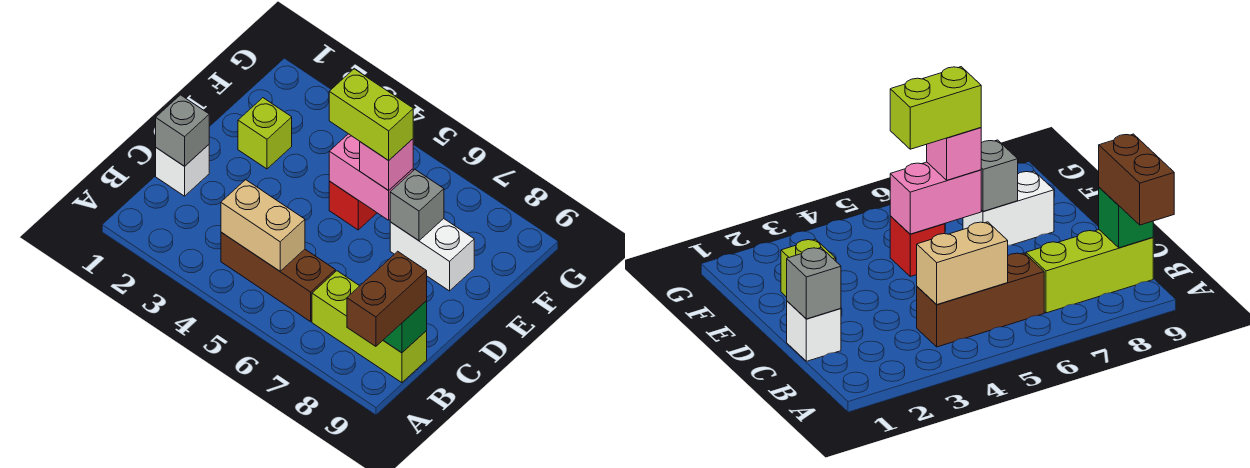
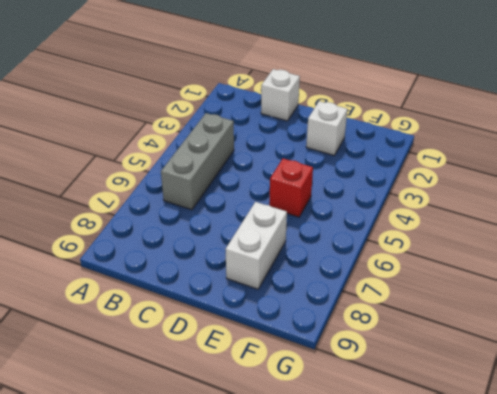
grey brick B4:B6 level 1 -> brown brick B4:B6 level 1
white brick E2 level 1 -> lime brick E2 level 1
none -> lime brick B7:B9 level 1
none -> tan brick B4:B5 level 2
none -> green brick B9 level 2

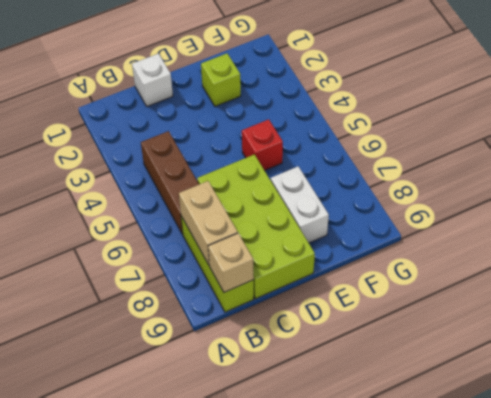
tan brick B7:B8 level 2 -> tan brick B4:B5 level 2
tan brick B9 level 2 -> green brick B9 level 2
lime brick C6:D9 level 1 -> none
none -> grey brick C1 level 2
none -> pink brick E5:E6 level 2
none -> grey brick E7 level 2

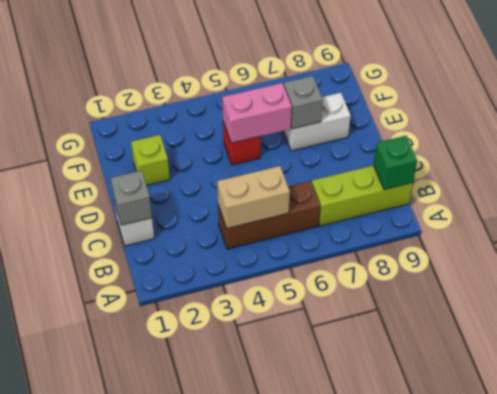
none -> brown brick A9:B9 level 3
none -> pink brick E6 level 3
none -> lime brick E5:E6 level 4

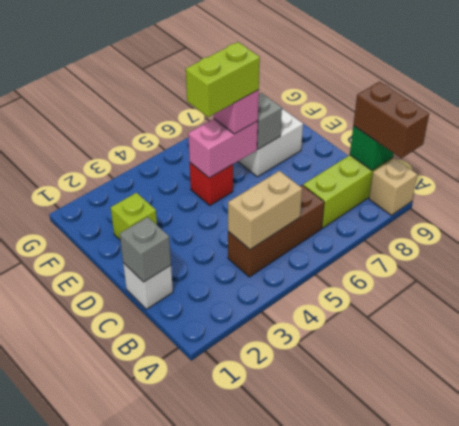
tan brick A9 level 1 -> none

